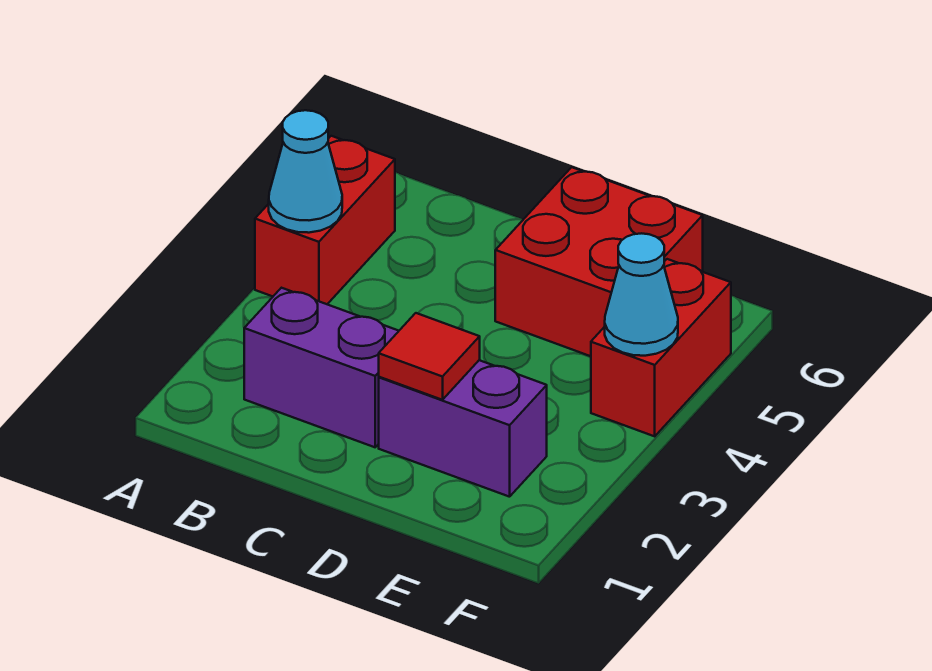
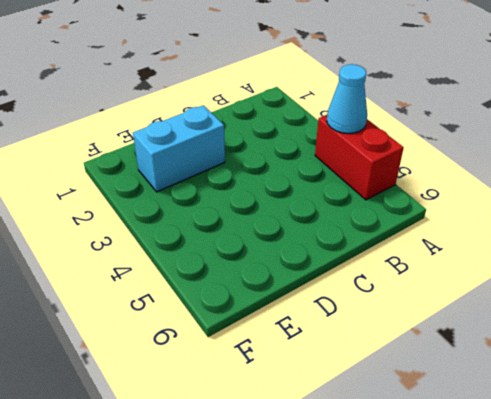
cyan brick D2:E2 level 1 -> purple brick D2:E2 level 1
none -> purple brick B2:C2 level 1
none -> red brick D5:E6 level 1

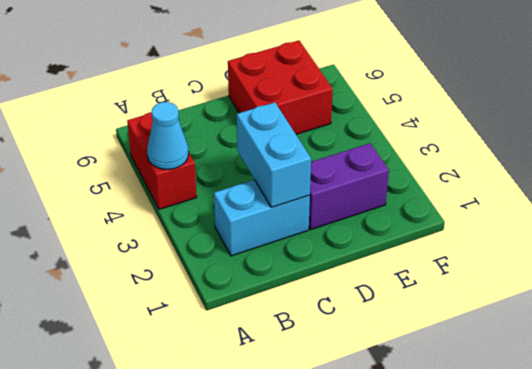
cyan brick B2:C2 level 1 -> purple brick B2:C2 level 1
cyan brick C2:C3 level 2 -> none
none -> red brick F4:F5 level 1
none -> red tile D2 level 2

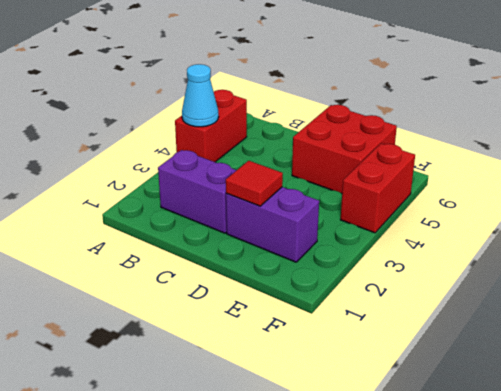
none -> cyan cone F4 level 2

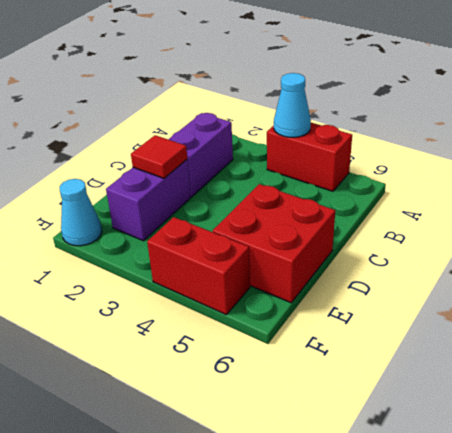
cyan cone F1 level 1 -> cyan cone F4 level 2

